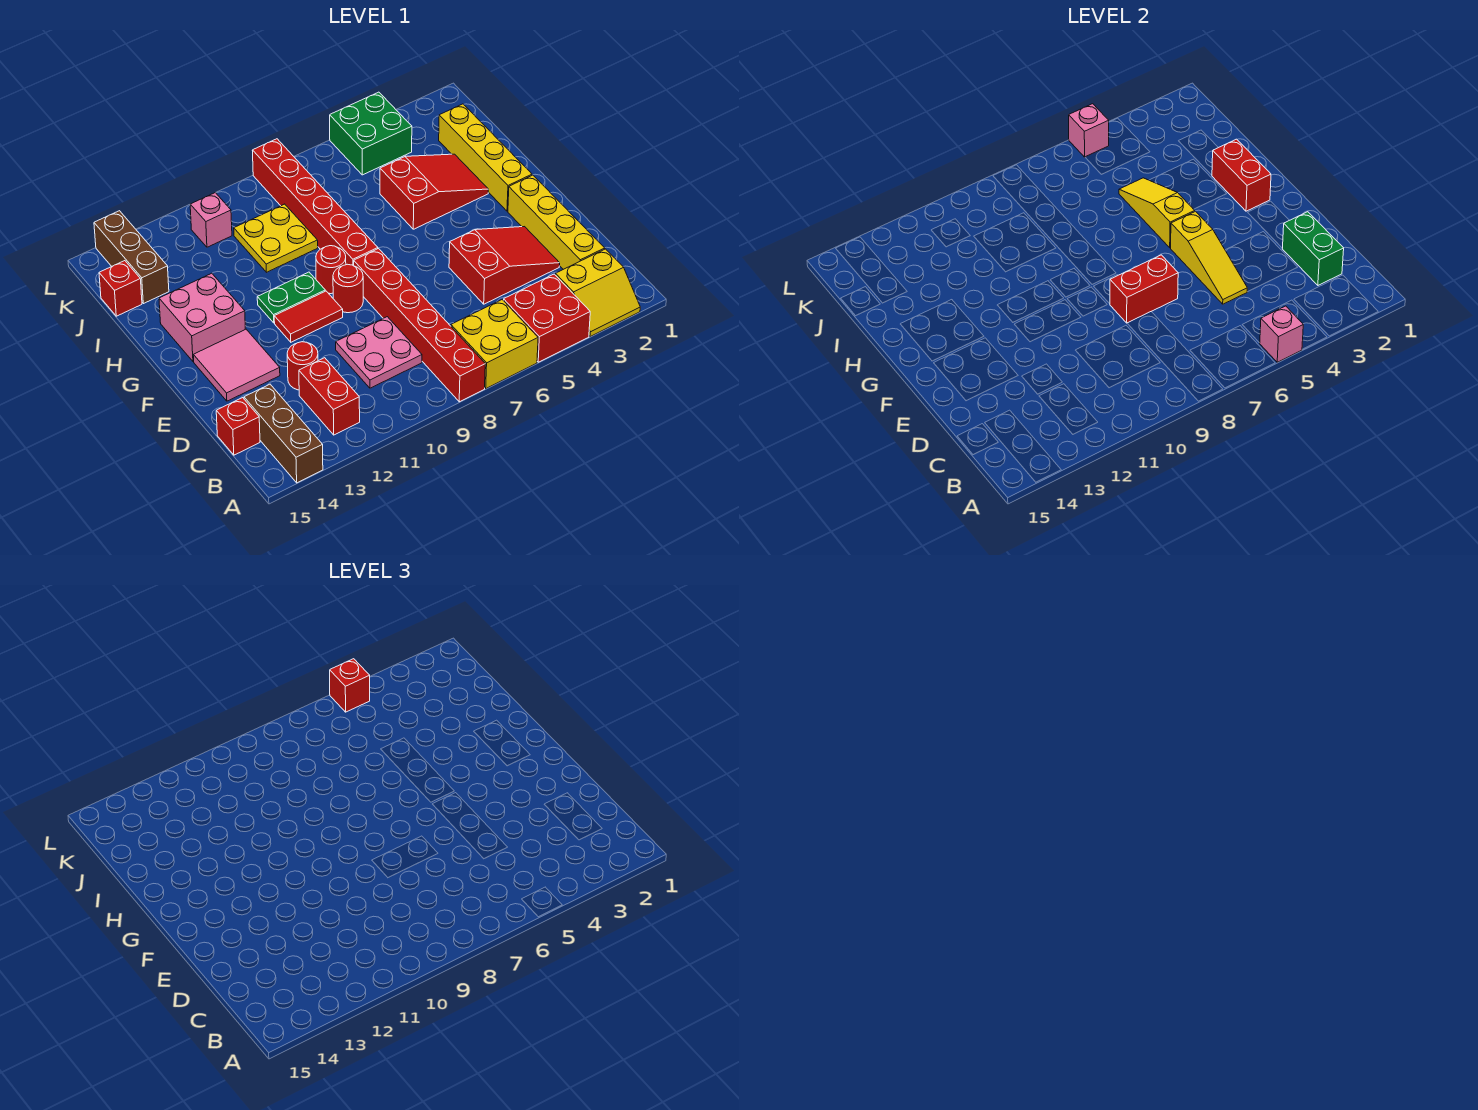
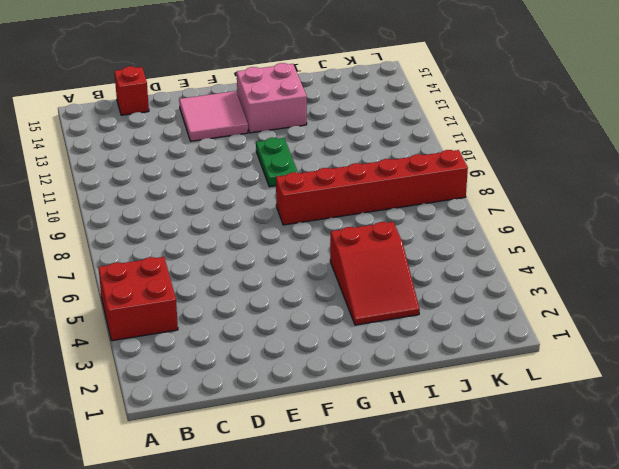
none -> yellow slope A2:B3 level 1 top B
none -> yellow brick A6:B7 level 1
none -> red brick A8:F8 level 1
none -> brown brick A14:C14 level 1

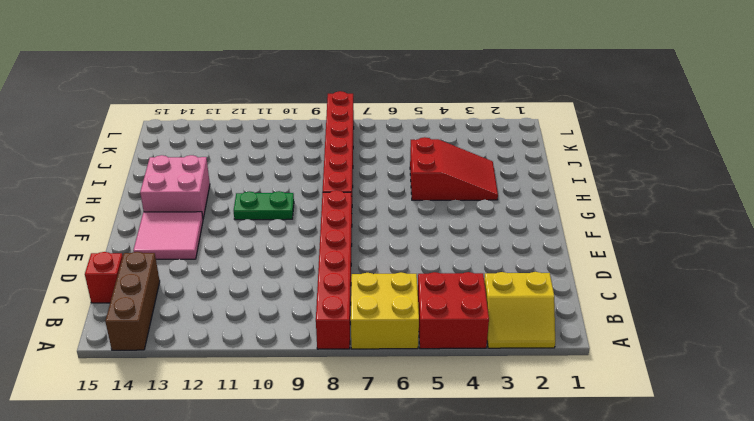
none -> red brick B12:C12 level 1
none -> yellow brick C2:F2 level 1
none -> pink plate C9:D10 level 1
none -> red slope D3:E5 level 1 top 5

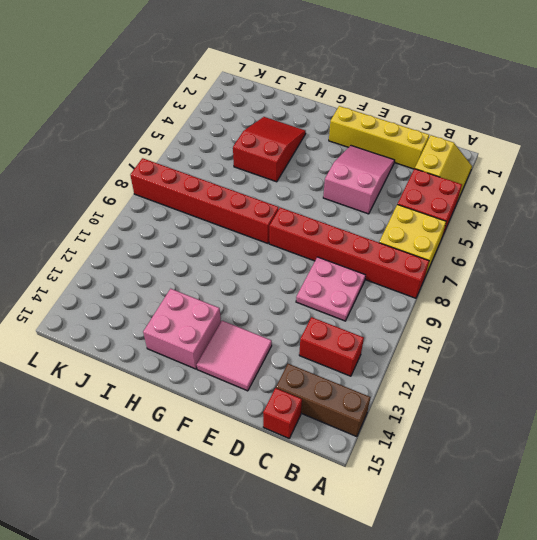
pink slope D3:E5 level 1 top 5 -> red slope D3:E5 level 1 top 5
none -> red round brick D12 level 1
none -> red round brick F9 level 1
none -> red tile F10:F11 level 1
none -> yellow brick G2:J2 level 1

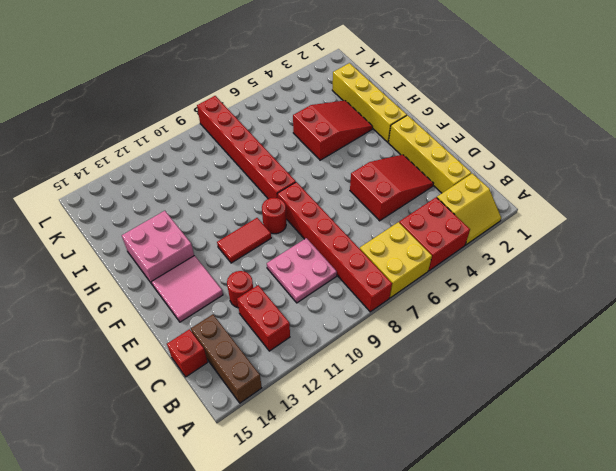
none -> red round brick G9 level 1
none -> green plate G10:G11 level 1
none -> yellow plate I9:J10 level 1
none -> brown brick J14:L14 level 1

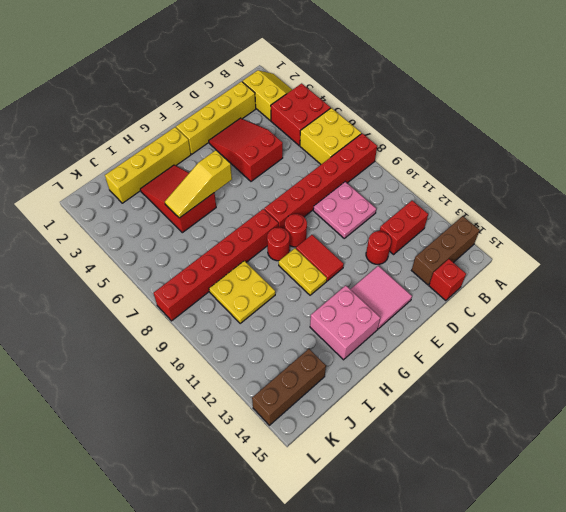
yellow plate G10:G11 level 1 -> green plate G10:G11 level 1
none -> red brick J15 level 1
none -> green brick K4:L5 level 1
none -> pink brick K11 level 1
none -> pink brick A5 level 2

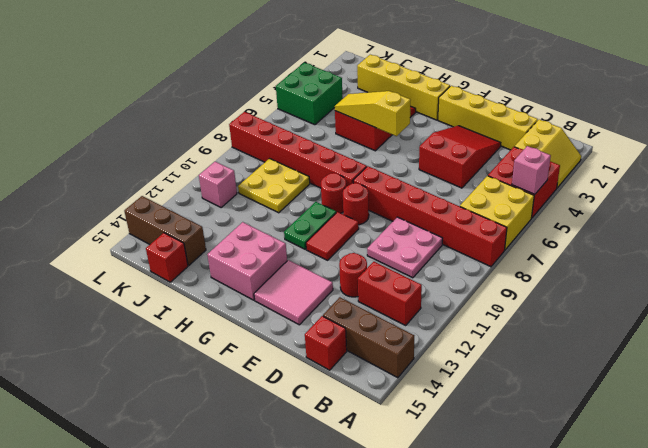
none -> green brick C2:D2 level 2
none -> yellow slope D5:F5 level 2 top F
none -> red brick E7:E8 level 2
none -> red brick G2:H2 level 2

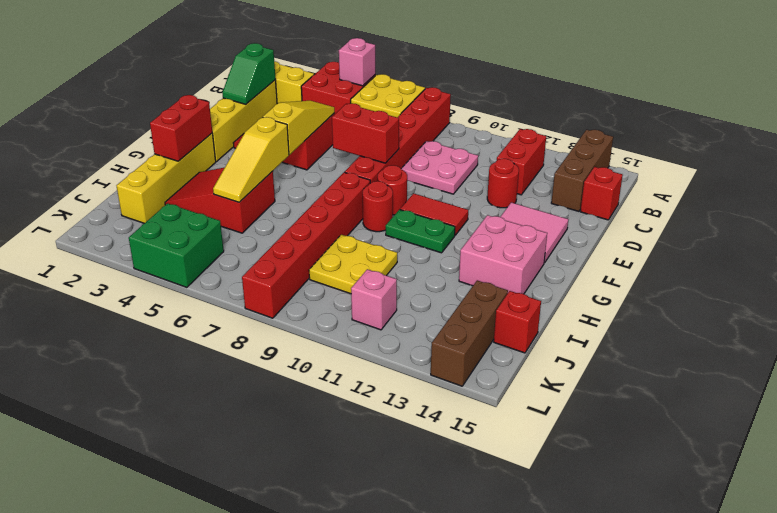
green slope C2:D2 level 2 top C -> green brick C2:D2 level 2
none -> pink brick L5 level 2
none -> red brick L5 level 3

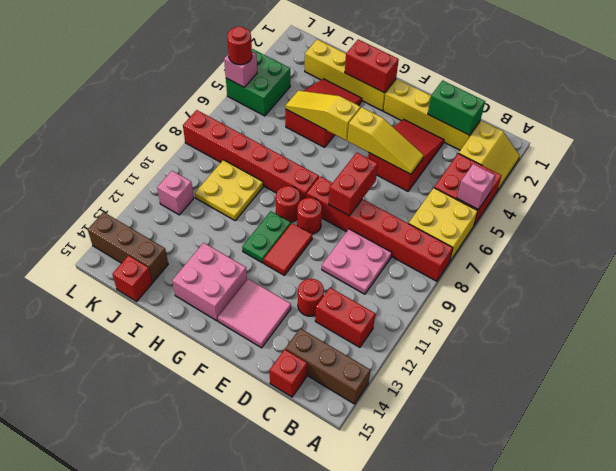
red round brick L5 level 3 -> red brick L5 level 3

